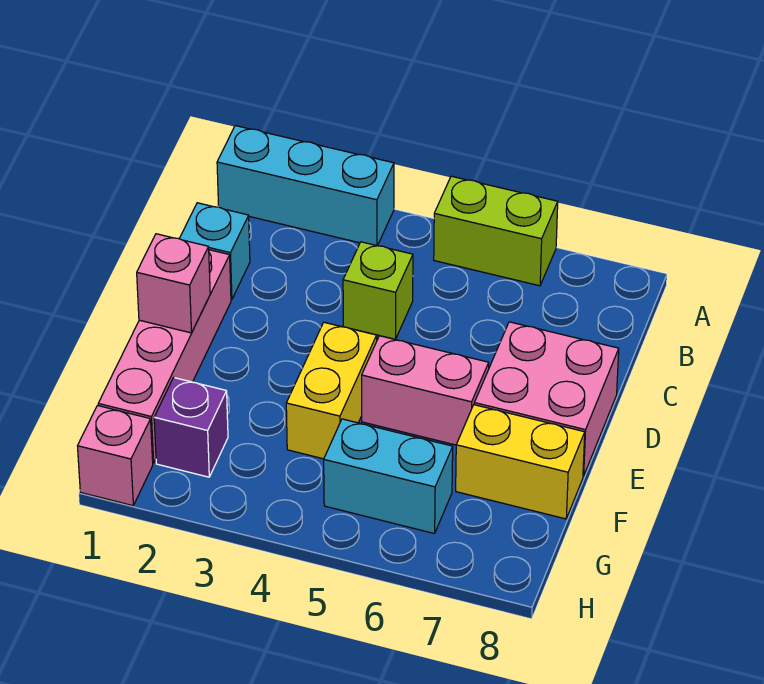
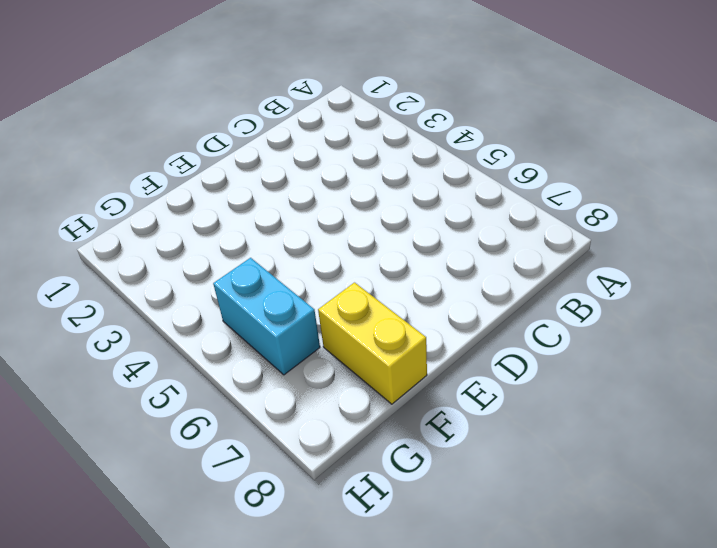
none -> cyan brick A1:A3 level 1
none -> lime brick A5:A6 level 1
none -> cyan brick C1 level 1

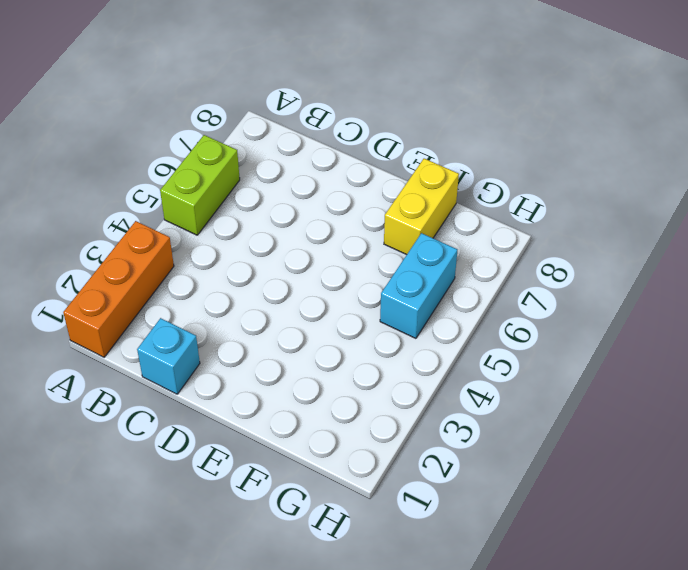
orange brick A1:A3 level 1 -> cyan brick A1:A3 level 1
none -> lime brick C4 level 1
none -> pink brick D1:G1 level 1
none -> pink brick D7:E8 level 1

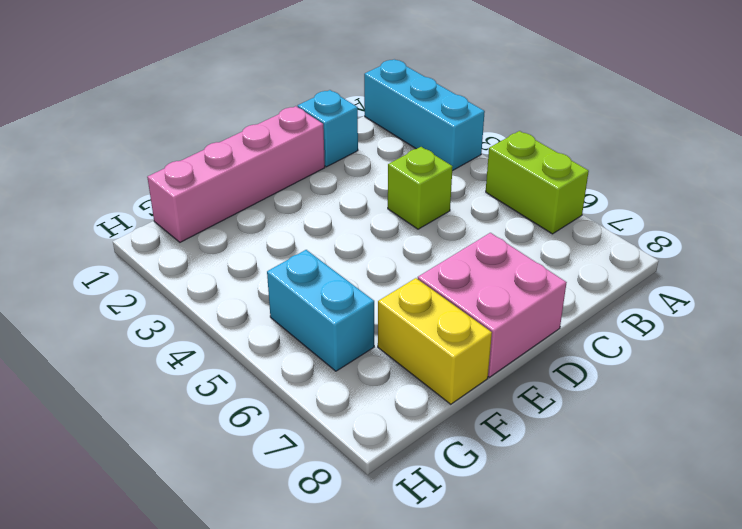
none -> yellow brick E4:F4 level 1
none -> pink brick E5:E6 level 1
none -> purple brick G2 level 1

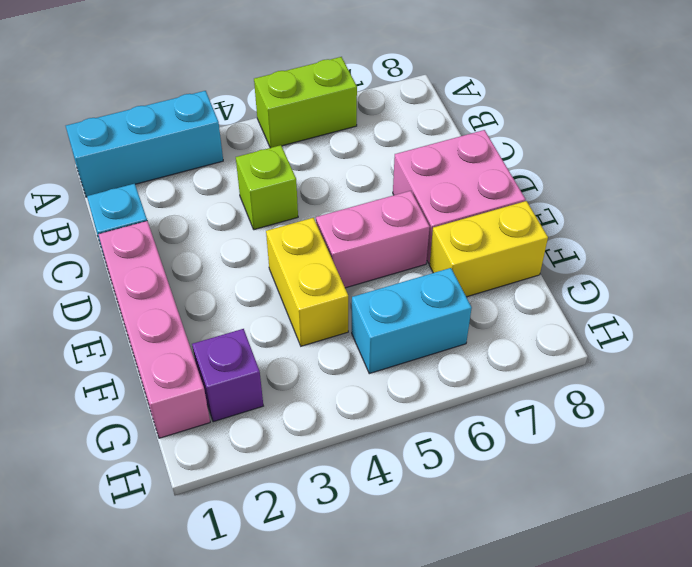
none -> pink brick H1 level 1
none -> pink brick E1 level 2

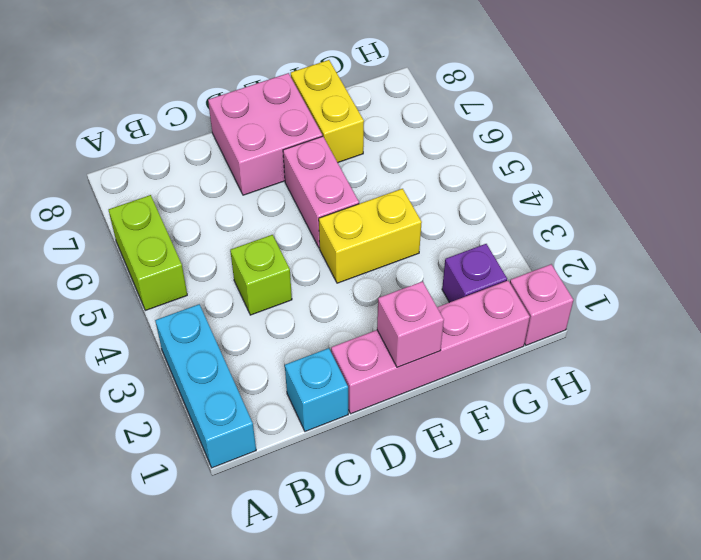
none -> cyan brick G5:G6 level 1

